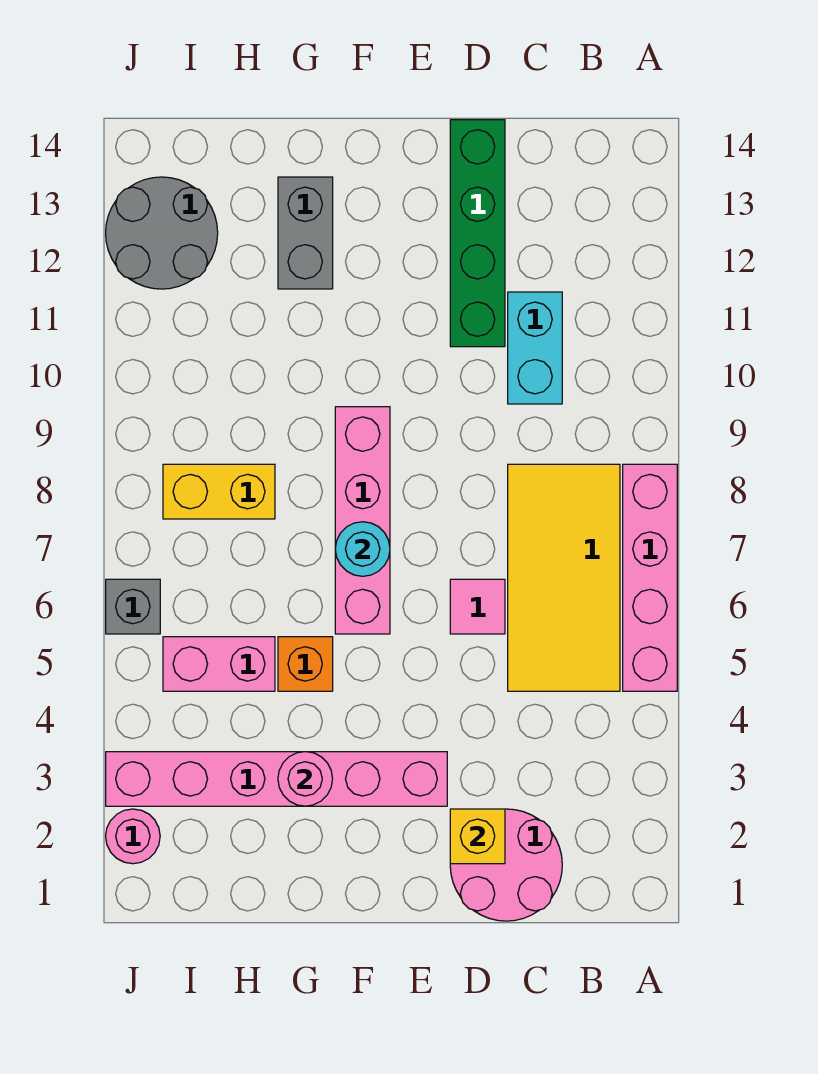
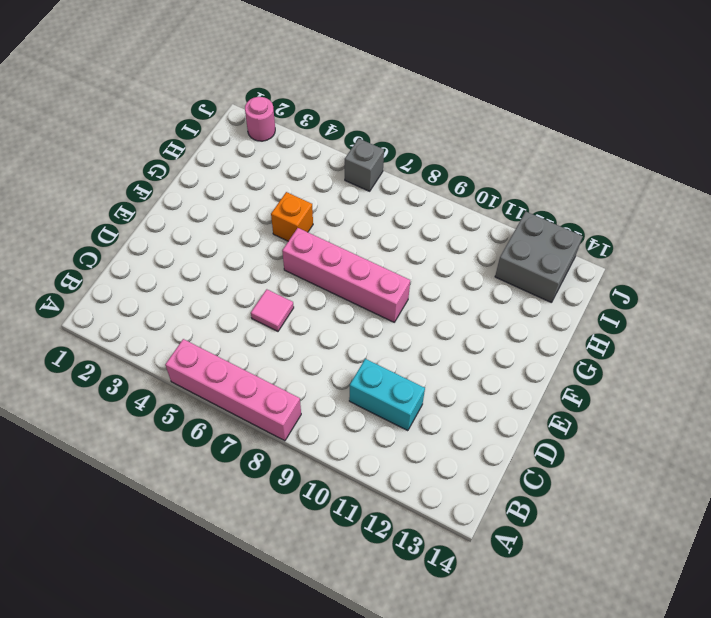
grey brick I12:J13 level 1 -> grey round brick I12:J13 level 1
none -> yellow tile B5:C8 level 1
none -> pink round brick C1:D2 level 1
none -> green brick D11:D14 level 1

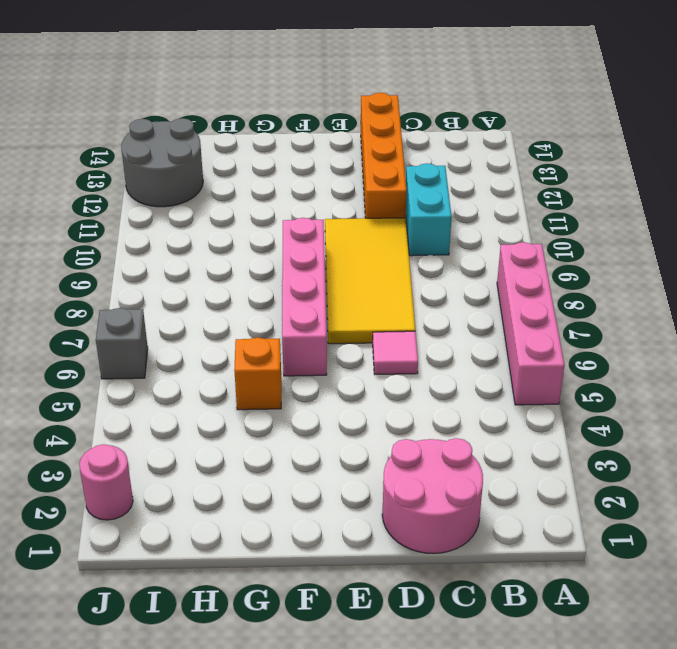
yellow tile D7:E10 level 1 -> yellow tile B5:C8 level 1
orange brick D11:D14 level 1 -> green brick D11:D14 level 1
none -> pink brick E3:J3 level 1
none -> grey brick G12:G13 level 1
none -> pink brick H5:I5 level 1

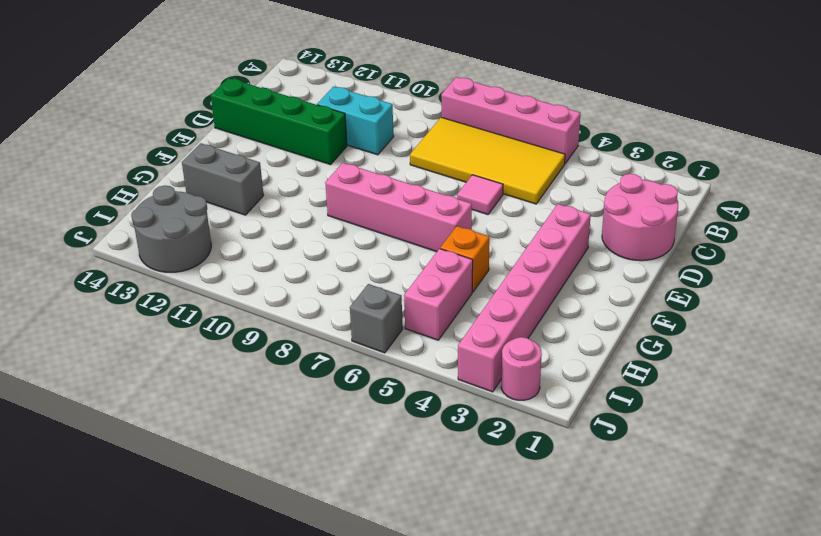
none -> yellow brick H8:I8 level 1
none -> yellow brick D2 level 2
none -> cyan round brick F7 level 2

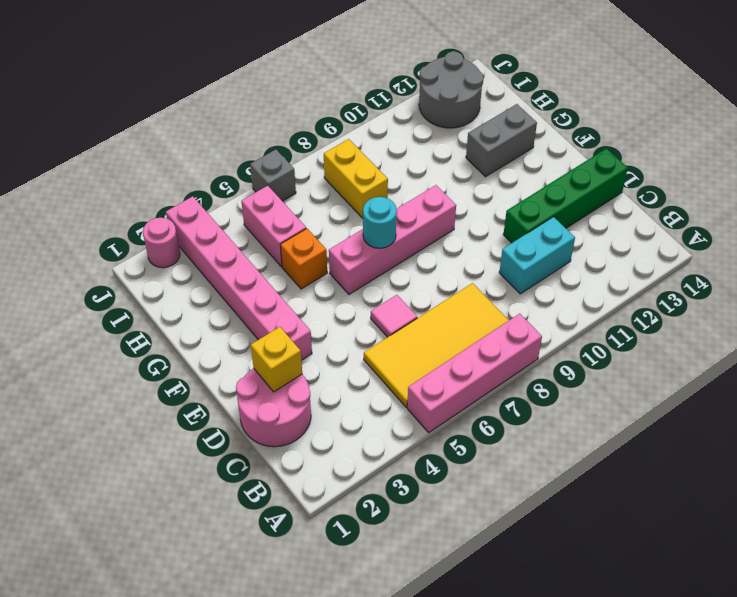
none -> pink round brick G3 level 2

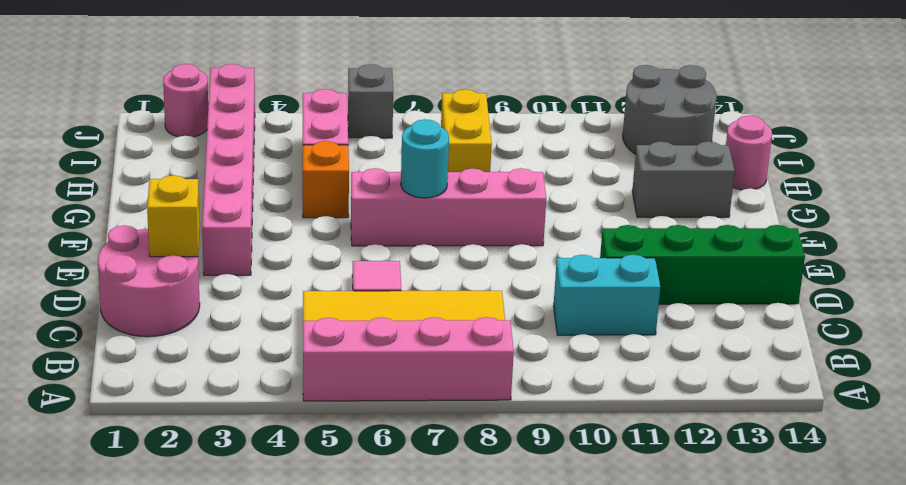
pink round brick H14 level 1 -> pink round brick G3 level 2

